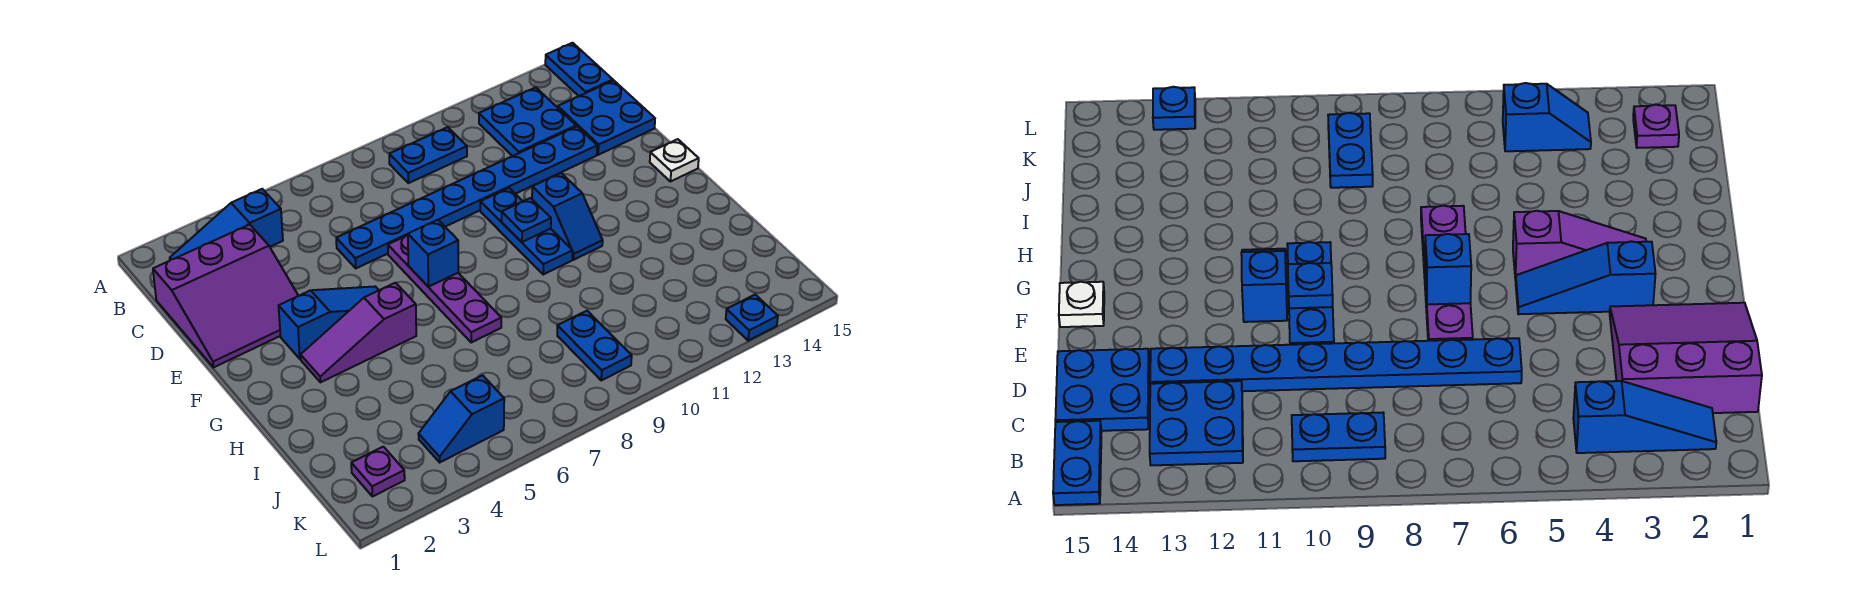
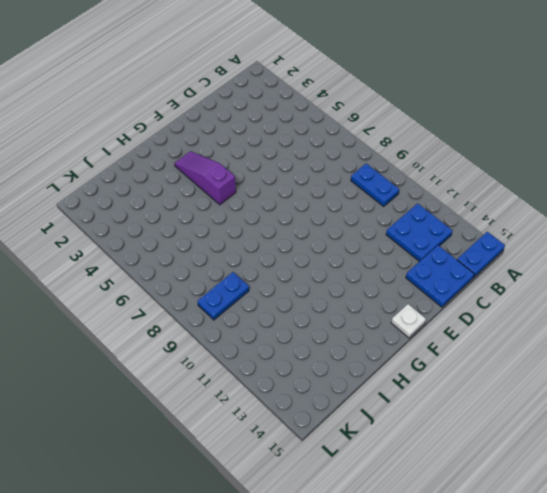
none -> blue slope B2:B4 level 1 top 4
none -> purple slope C1:E3 level 1 top C
none -> blue plate D6:D13 level 1

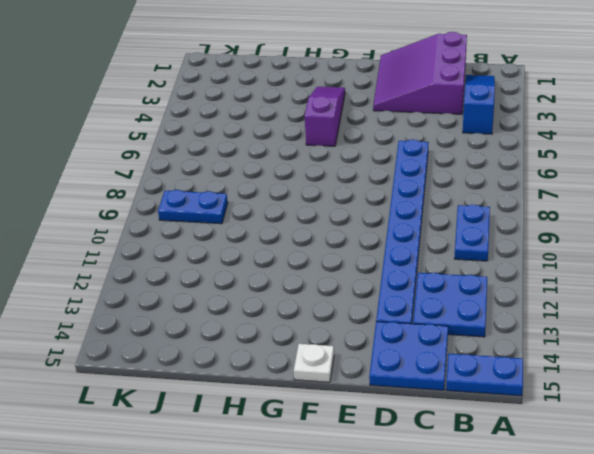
none -> purple plate E7:H7 level 1
none -> blue plate E10:G10 level 1
none -> blue slope F3:F5 level 1 top 3

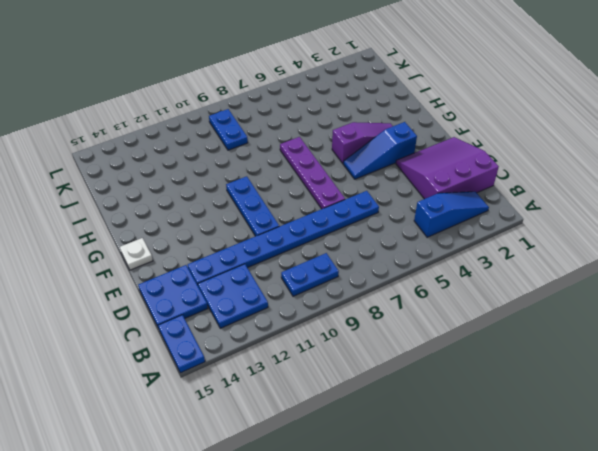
none -> blue slope F11:G11 level 1 top F
none -> purple plate K2 level 1
none -> blue slope K4:K5 level 1 top 5

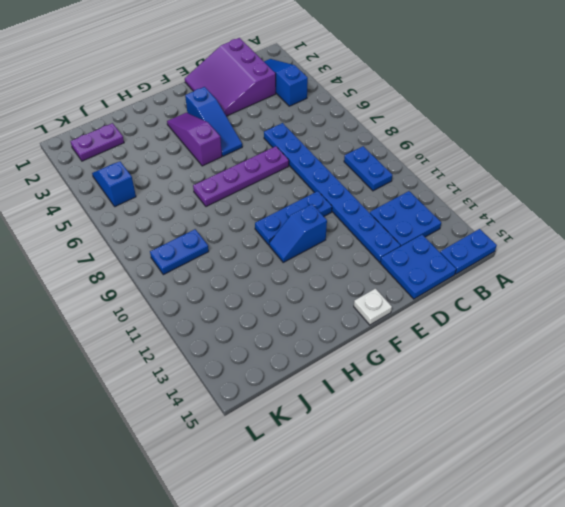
purple plate J2:K2 level 1 -> purple plate K2 level 1
none -> blue plate L13 level 1
none -> blue brick F7 level 2
none -> blue plate F10 level 2

